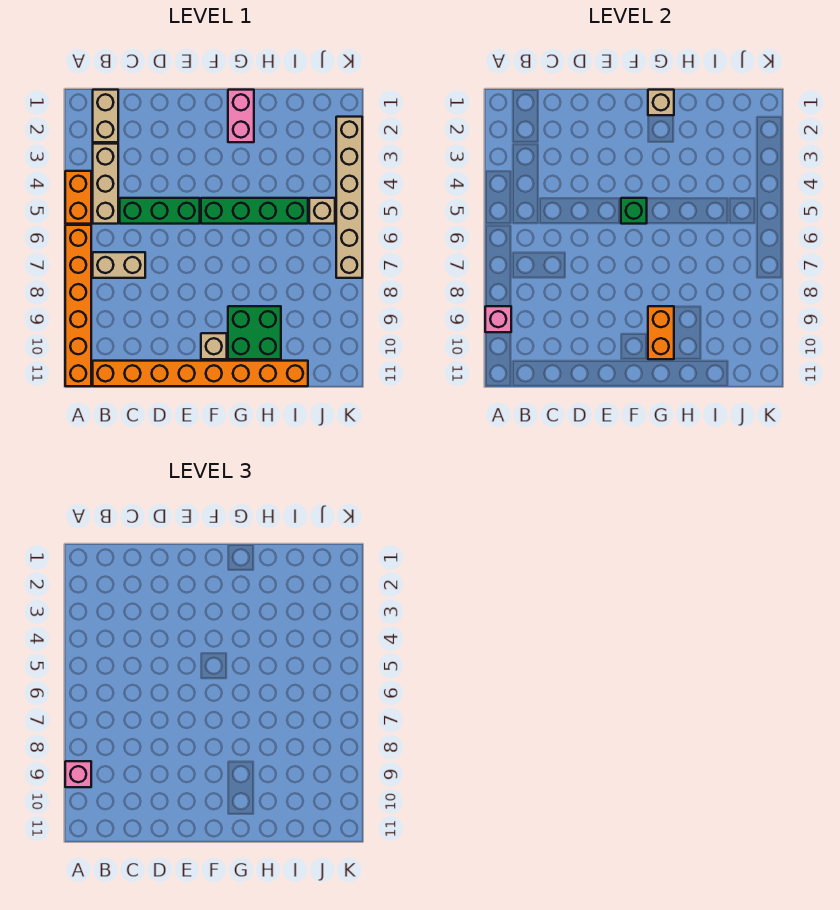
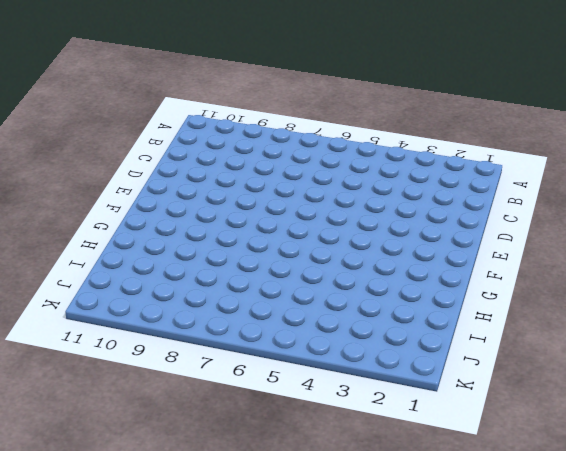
none -> orange brick A4:A5 level 1
none -> orange brick A6:A11 level 1
none -> tan brick B1:B2 level 1

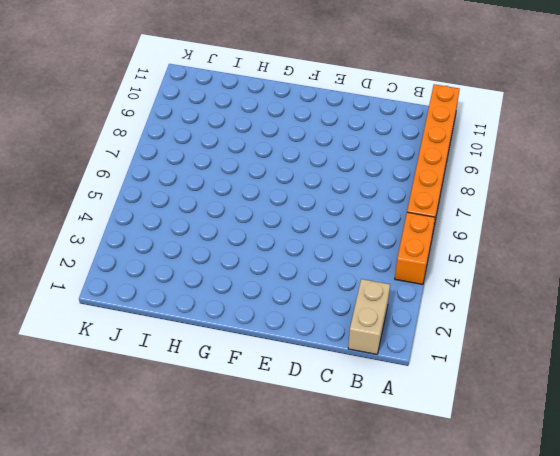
none -> tan brick B3:B5 level 1
none -> tan brick B7:C7 level 1
none -> orange brick B11:I11 level 1

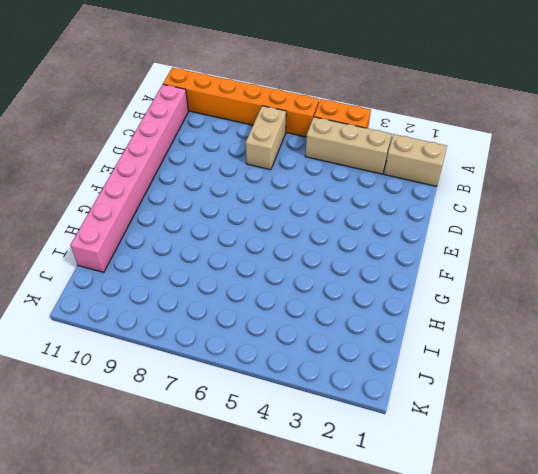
pink brick B11:I11 level 1 -> orange brick B11:I11 level 1
none -> green brick C5:E5 level 1
none -> green brick F5:I5 level 1
none -> tan brick F10 level 1

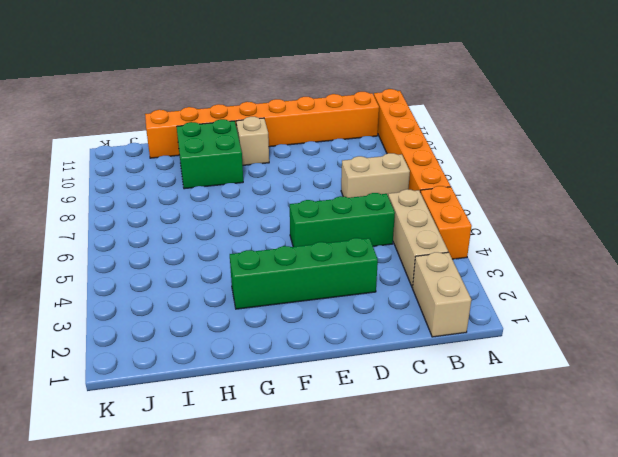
green brick D3:G3 level 1 -> green brick F5:I5 level 1
none -> pink brick G1:G2 level 1
none -> tan brick J5 level 1
none -> tan brick K2:K7 level 1

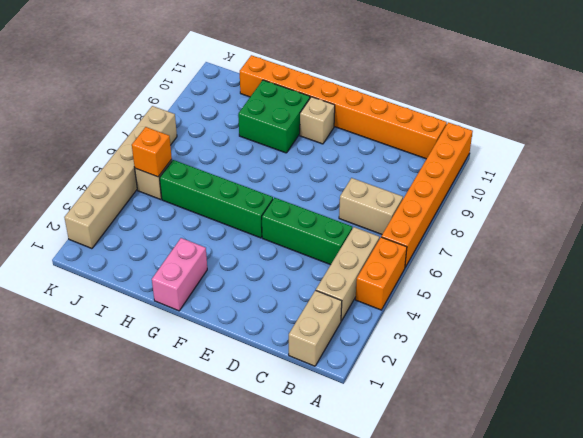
orange brick J5 level 2 -> none
none -> pink brick A9 level 2
none -> green brick F5 level 2
none -> tan brick G1 level 2

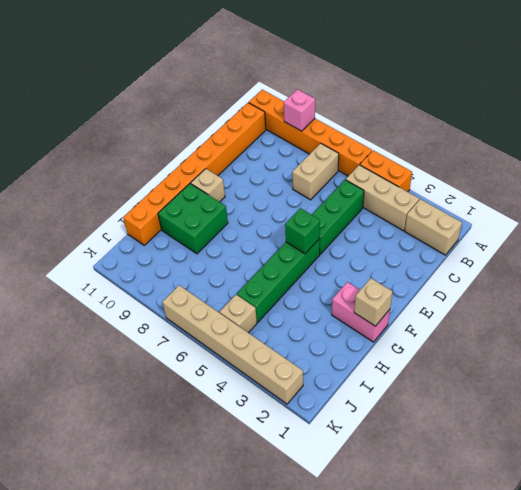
none -> orange brick G9:G10 level 2
none -> pink brick A9 level 3

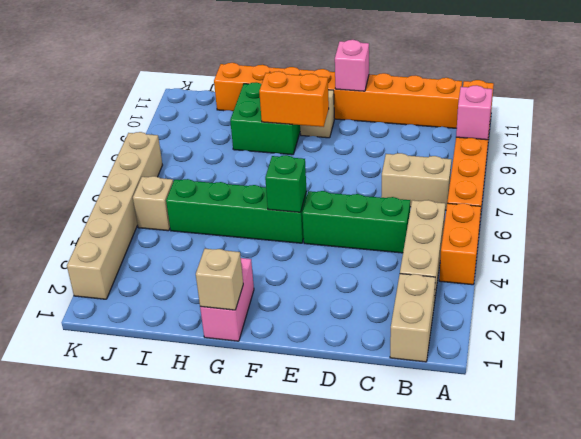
pink brick E11 level 2 -> pink brick A9 level 3
orange brick F9:G9 level 2 -> orange brick G9:G10 level 2

